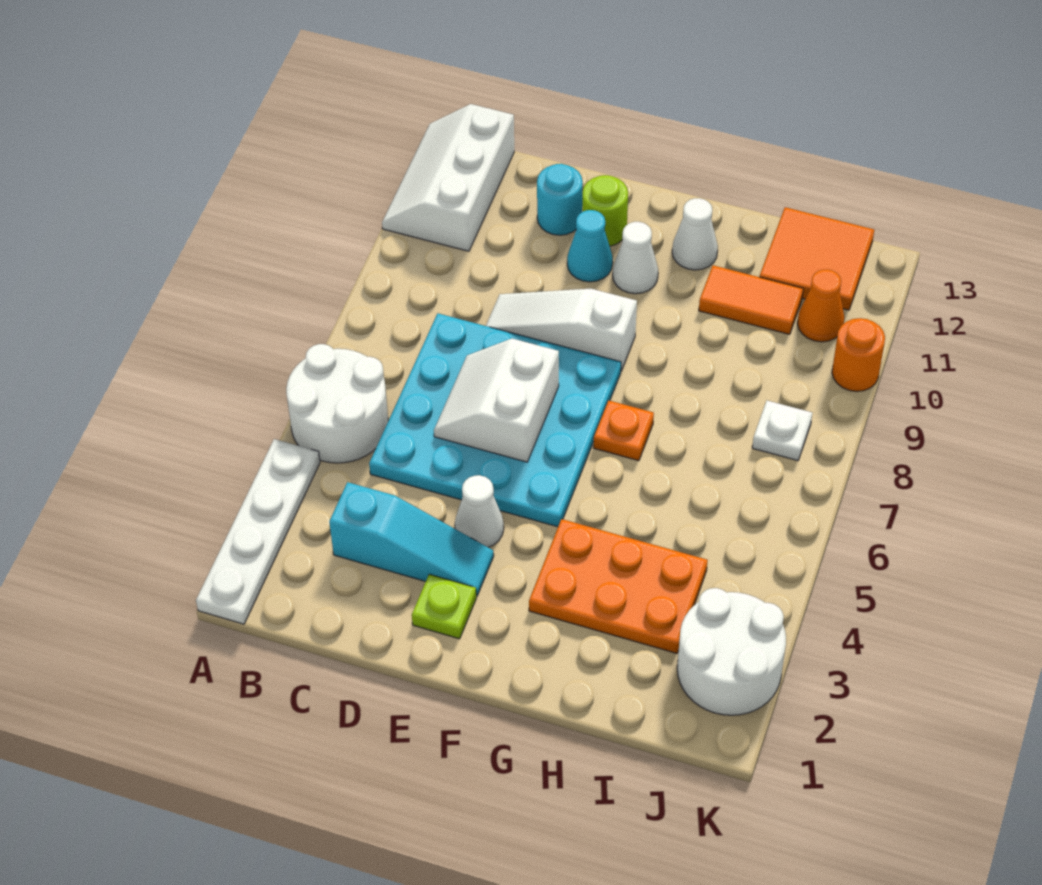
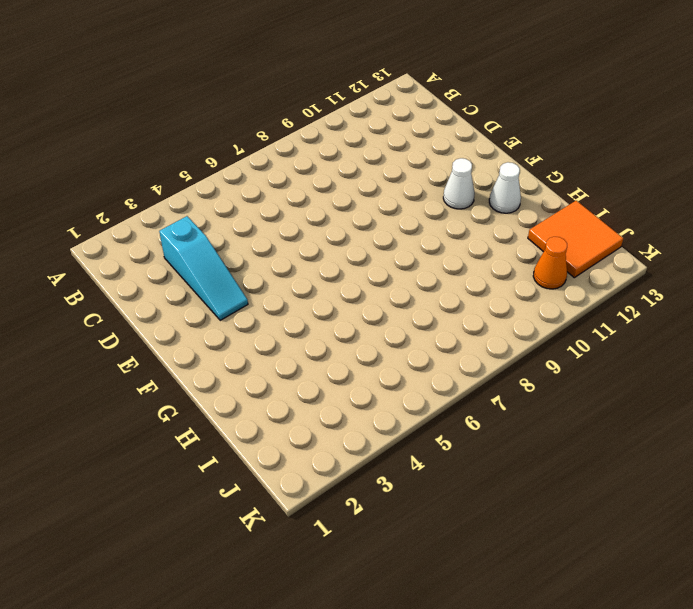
none -> white plate A1:A4 level 1
none -> white round brick A5:B6 level 1
none -> white slope A11:B13 level 1 top B

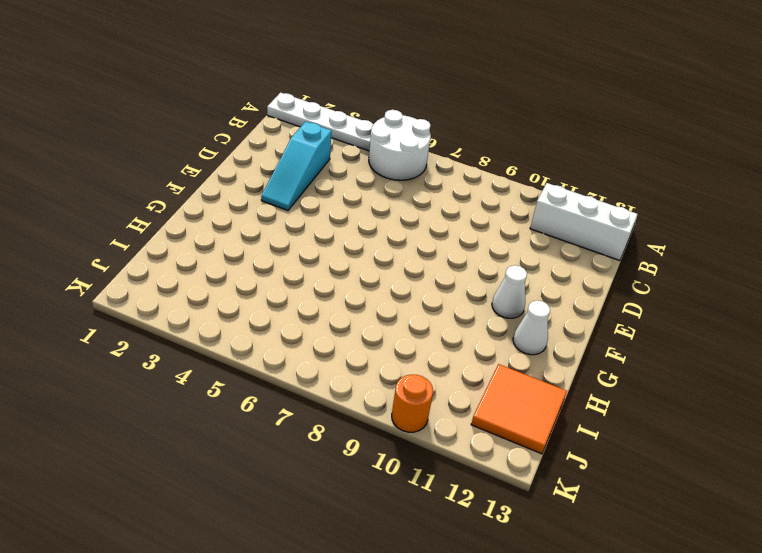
none -> cyan plate C5:F8 level 1
none -> white slope D9:F9 level 1 top F
none -> cyan round brick D12 level 1

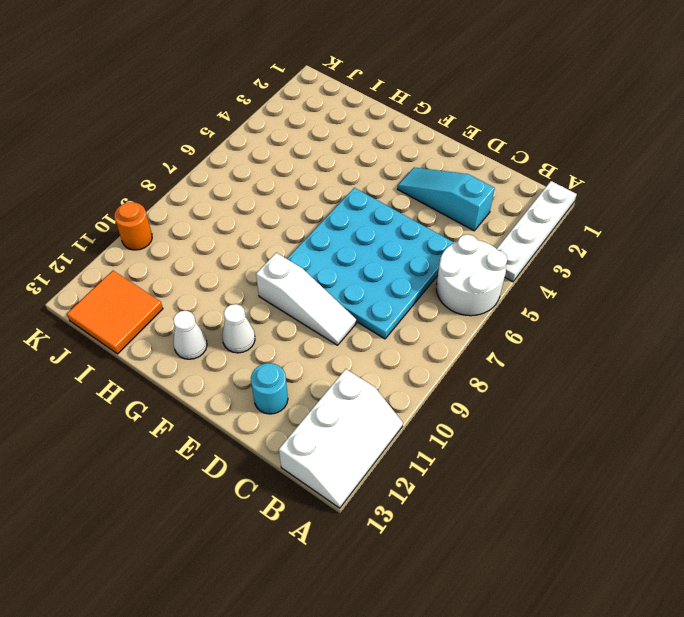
none -> lime plate E2 level 1
none -> white cone E4 level 1
none -> cyan cone E11 level 1

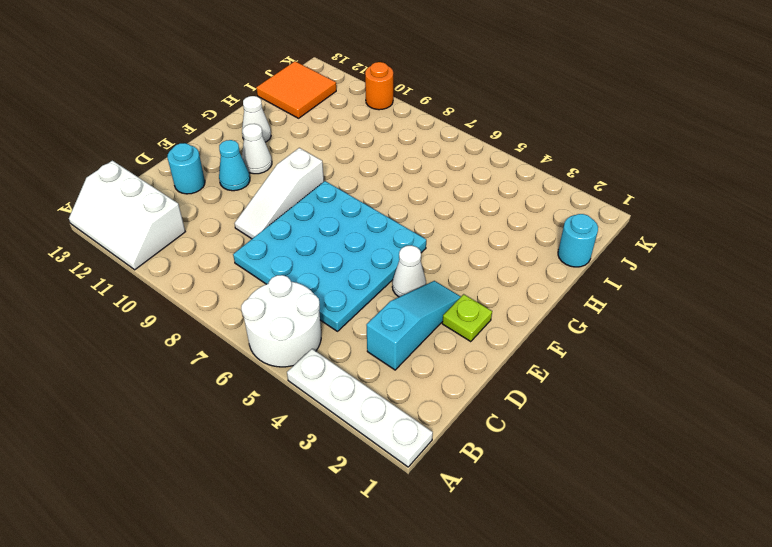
cyan round brick I1 level 1 -> none
none -> lime round brick E12 level 1
none -> orange plate G3:I4 level 1
none -> orange plate G7 level 1

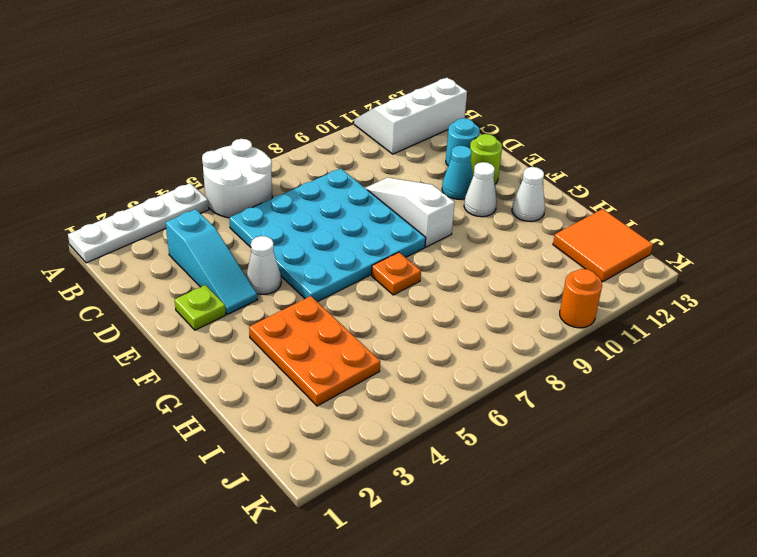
none -> orange tile H11:I11 level 1
none -> white round brick J2:K3 level 1
none -> white plate J8 level 1

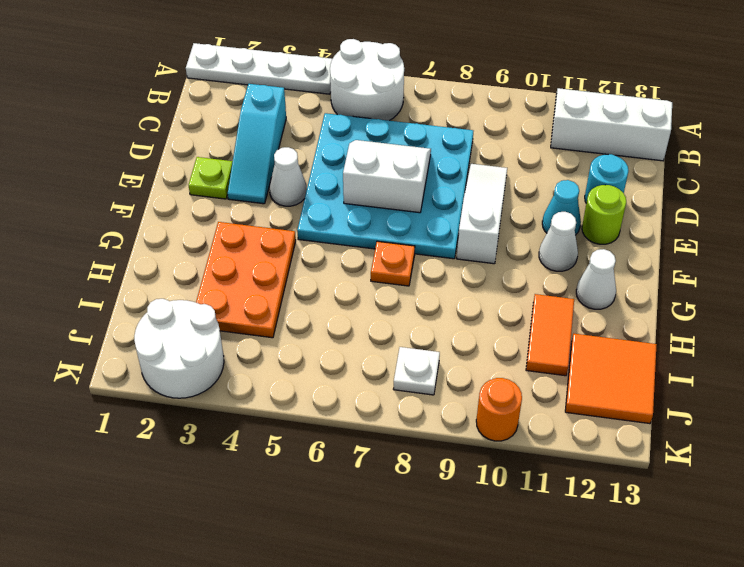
none -> orange cone J11 level 1

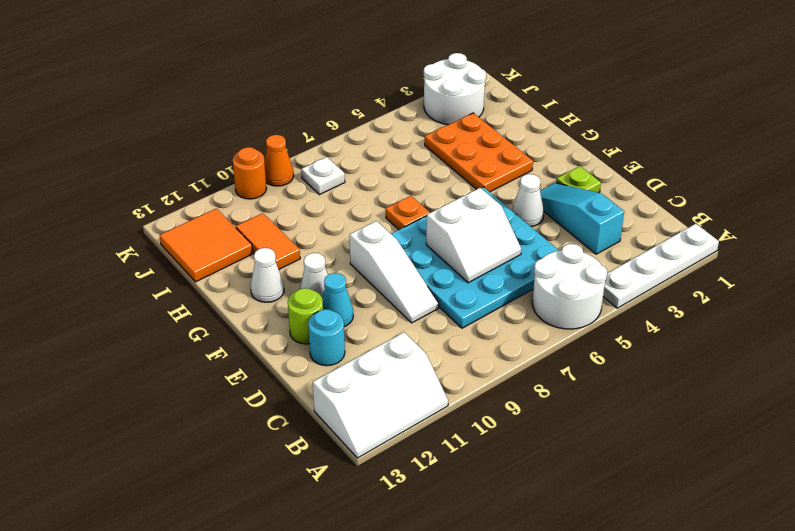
orange cone K9 level 1 -> orange cone J11 level 1

